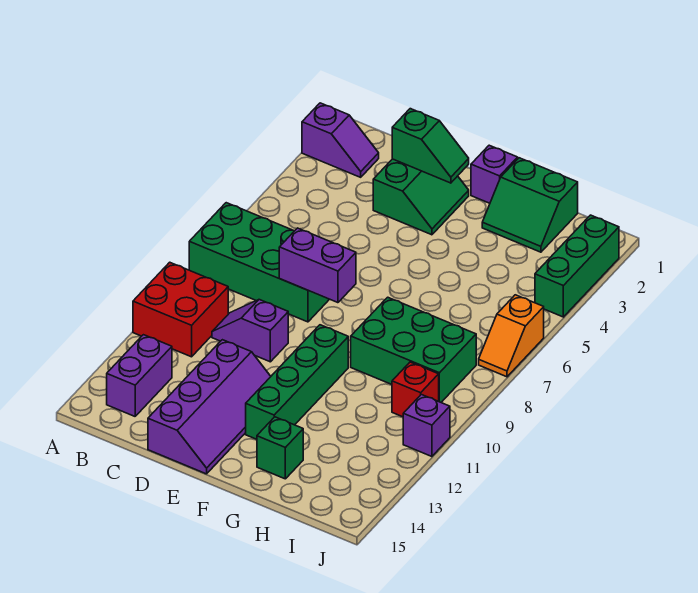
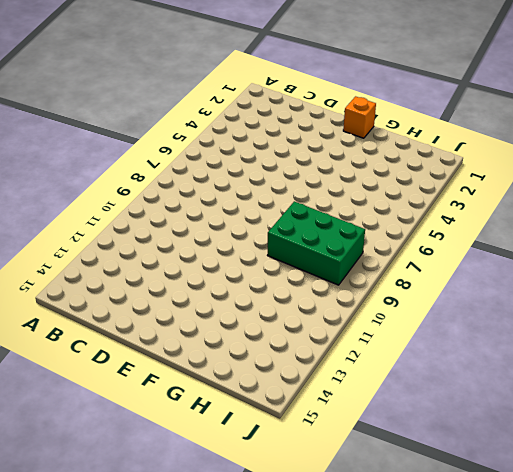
orange brick F1 level 1 -> purple brick F1 level 1
none -> purple slope A2:B2 level 1 top A
none -> green brick A7:D8 level 1
none -> red brick A10:B11 level 1

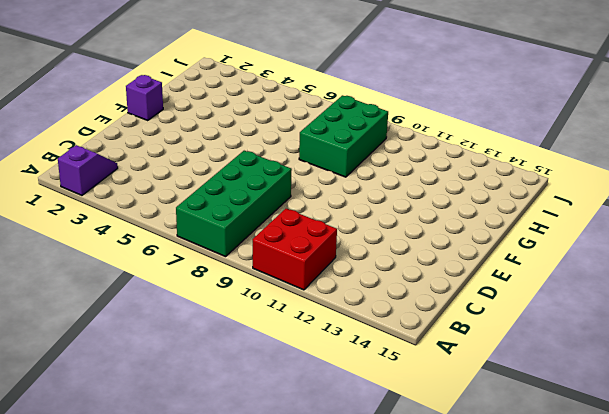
none -> purple brick B13:B14 level 1
none -> purple slope C10:D10 level 1 top D
none -> green slope D2:E3 level 1 top D

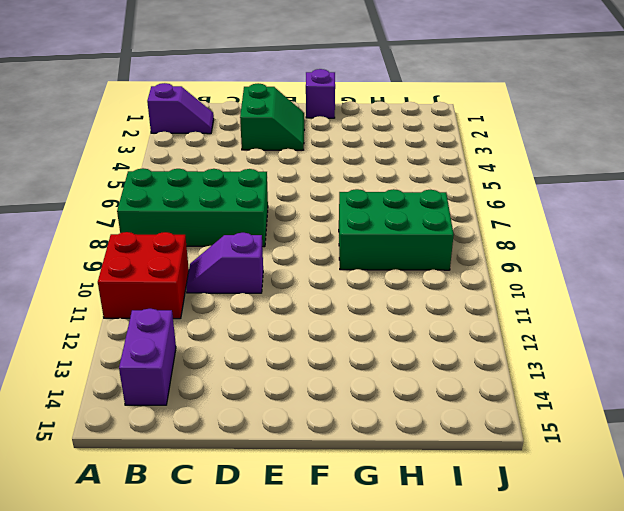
none -> purple slope D12:E15 level 1 top D
none -> green brick F10:F13 level 1
none -> green slope G1:H2 level 1 top 1

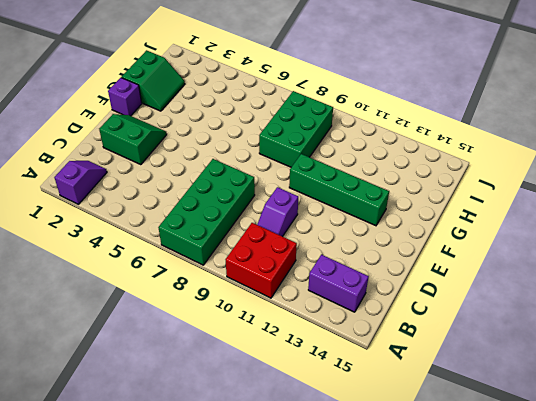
none -> purple slope D12:E15 level 1 top D
none -> green brick G14 level 1
none -> red brick I10 level 1

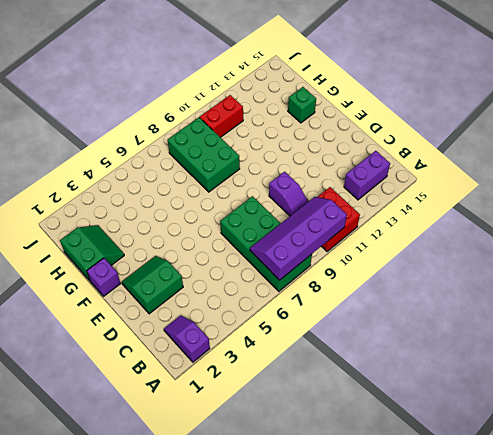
purple slope A7:B10 level 2 top A -> purple slope D12:E15 level 1 top D
red brick I10:I11 level 1 -> red brick I10 level 1
none -> green brick F10:F13 level 1
none -> green brick J2:J4 level 1
none -> orange slope J6:J7 level 1 top 6

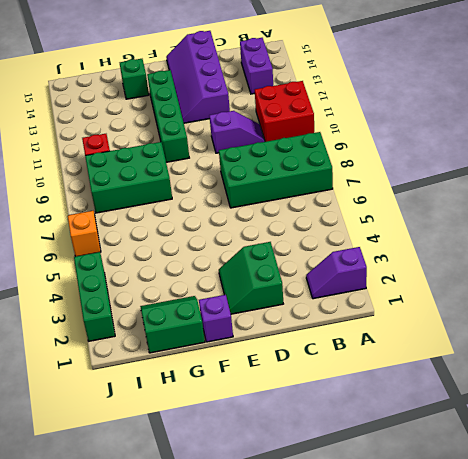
none -> purple brick J11 level 1
none -> green slope D2:E2 level 2 top D
none -> purple brick D8:E8 level 2

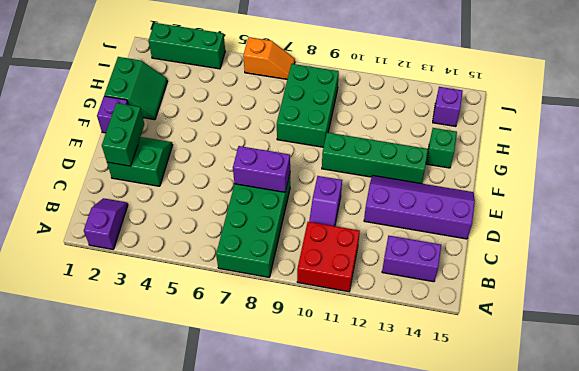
green brick D2:E2 level 2 -> green slope D2:E2 level 2 top D
purple brick D7:D8 level 2 -> purple brick D8:E8 level 2
purple brick I14 level 1 -> purple brick J11 level 1
none -> red brick I10 level 1

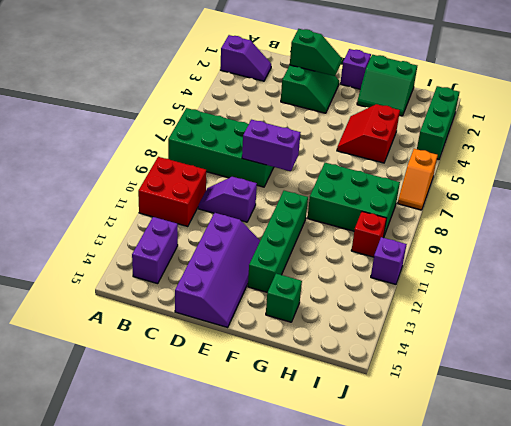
red slope G4:H5 level 1 top H -> none

